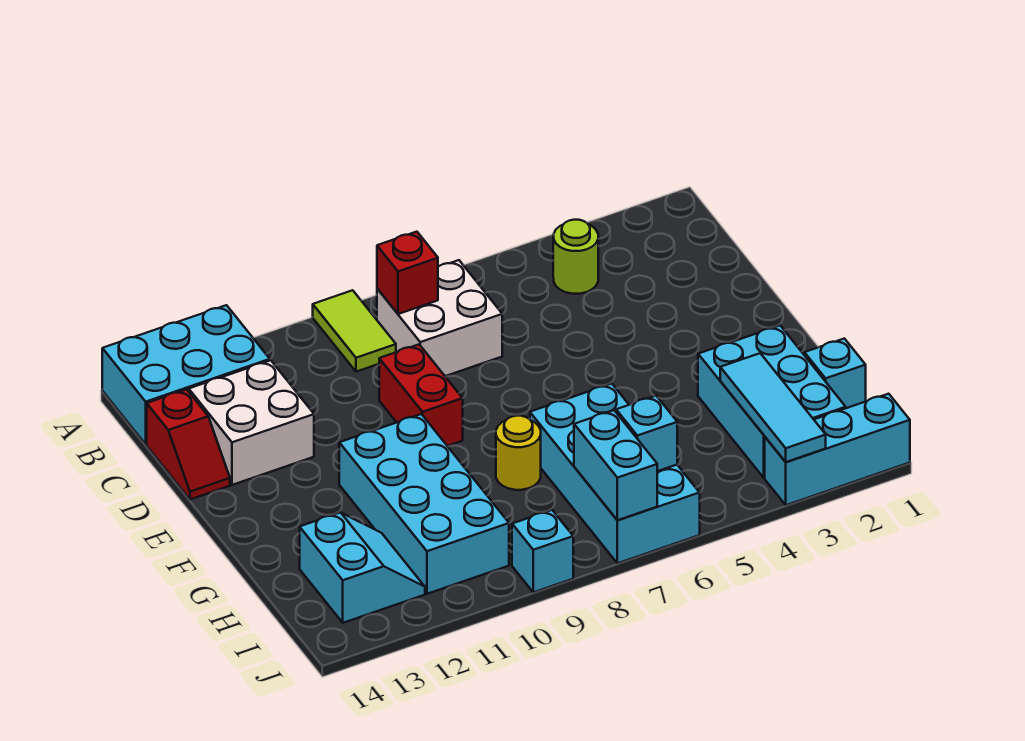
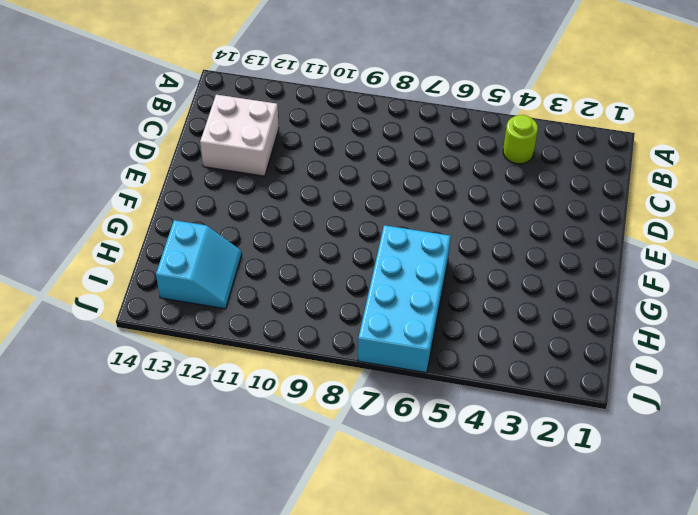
none -> lime tile A9:B9 level 1
none -> cyan brick A12:B14 level 1
none -> white brick B7:C8 level 1

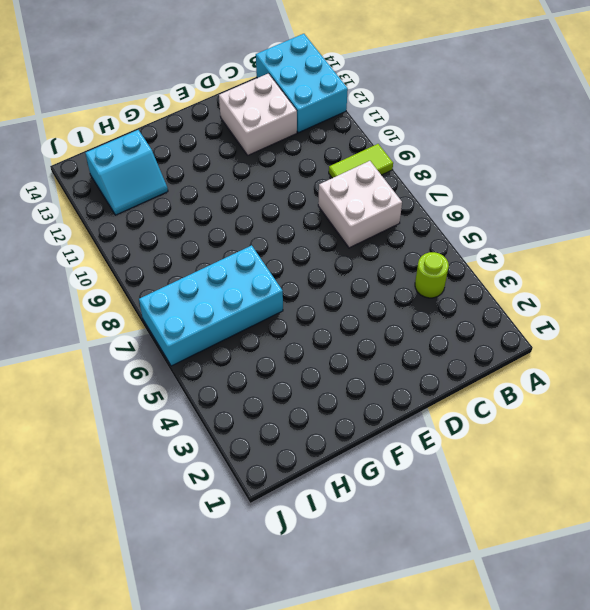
none -> red slope C14:D14 level 1 top C
none -> red brick D9:E9 level 1
none -> cyan brick F10:I11 level 1

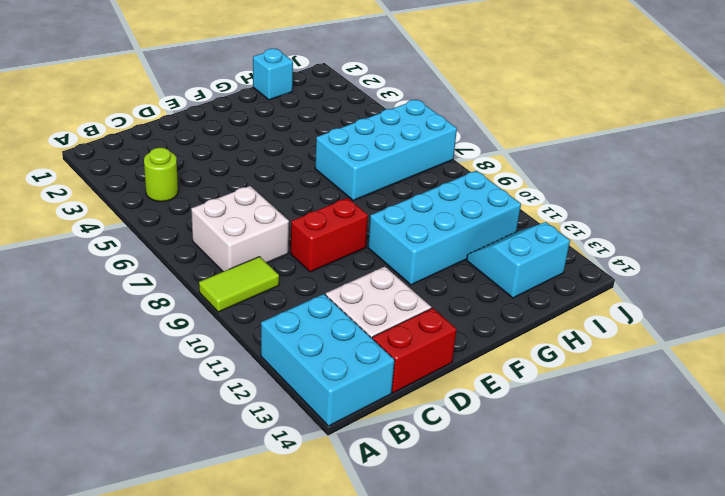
red brick C14:D14 level 1 -> red slope C14:D14 level 1 top C
none -> cyan brick G2:I3 level 1
none -> yellow round brick G8 level 1
none -> cyan brick J1:J3 level 1

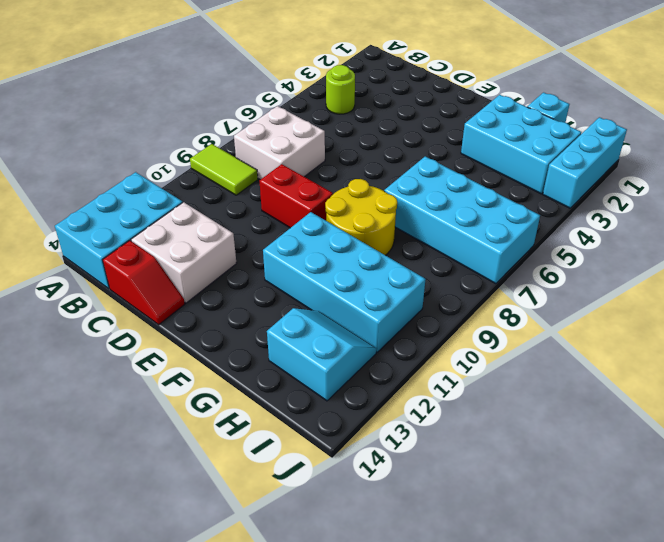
yellow round brick F8:G9 level 1 -> yellow round brick G8 level 1
none -> cyan brick J9 level 1
none -> red brick B8 level 2
none -> cyan tile H3:J3 level 2

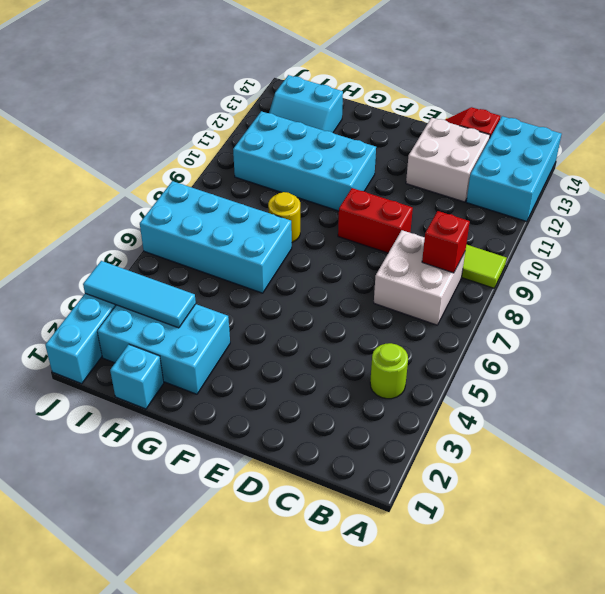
none -> cyan brick J9 level 1
none -> cyan brick I6 level 2
none -> cyan brick I7:J7 level 2

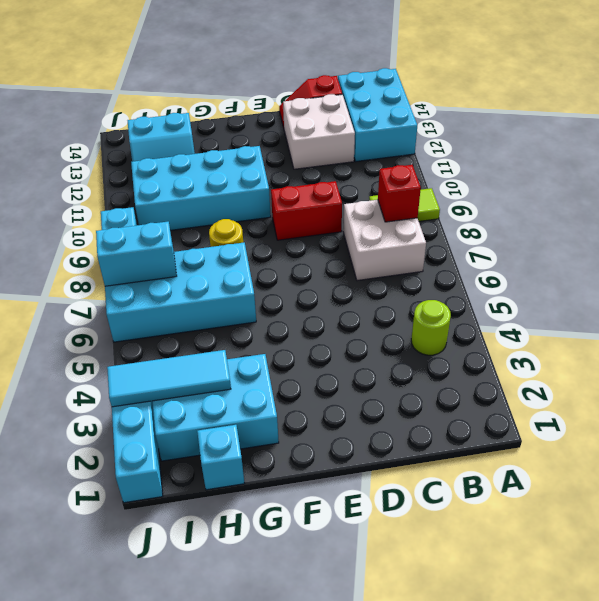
none -> cyan brick I6 level 2

